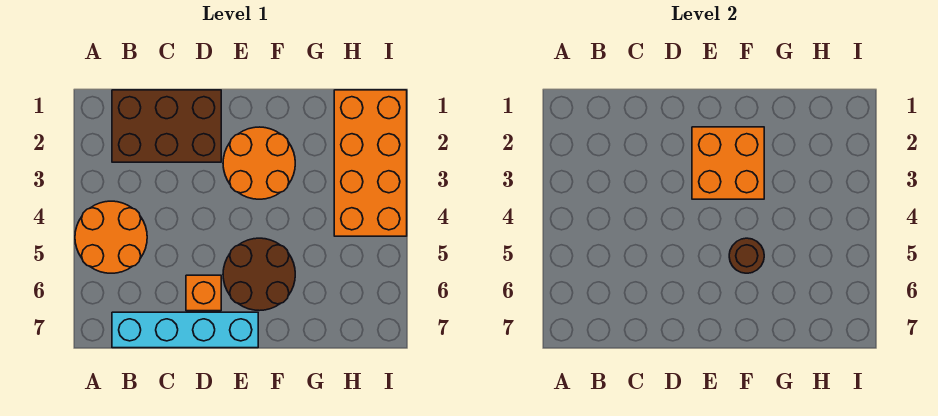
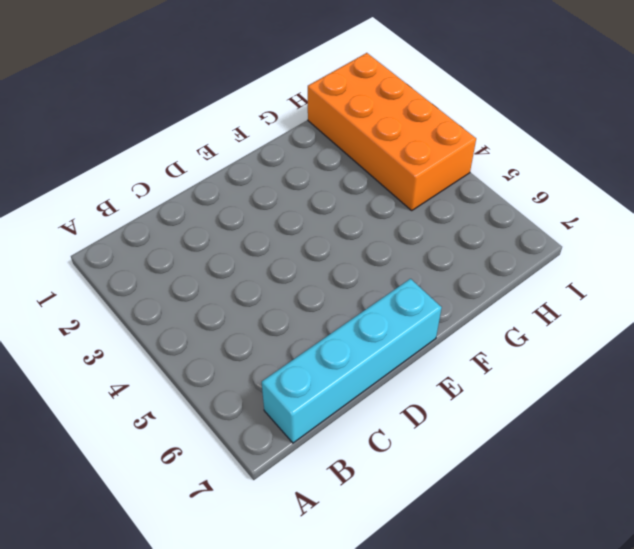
none -> orange round brick A4:B5 level 1
none -> brown brick B1:D2 level 1

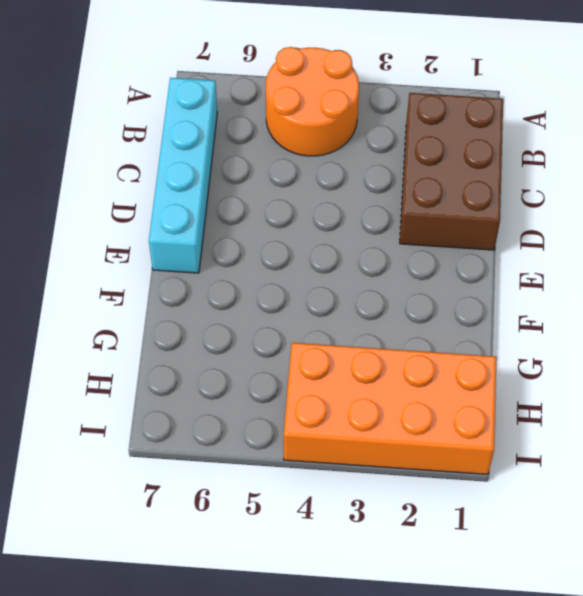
none -> orange brick D6 level 1
none -> orange round brick E2:F3 level 1

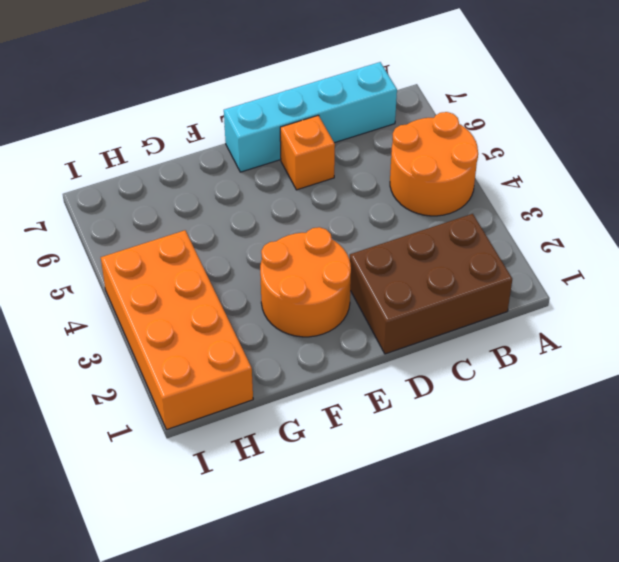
none -> brown round brick E5:F6 level 1
none -> orange brick E2:F3 level 2

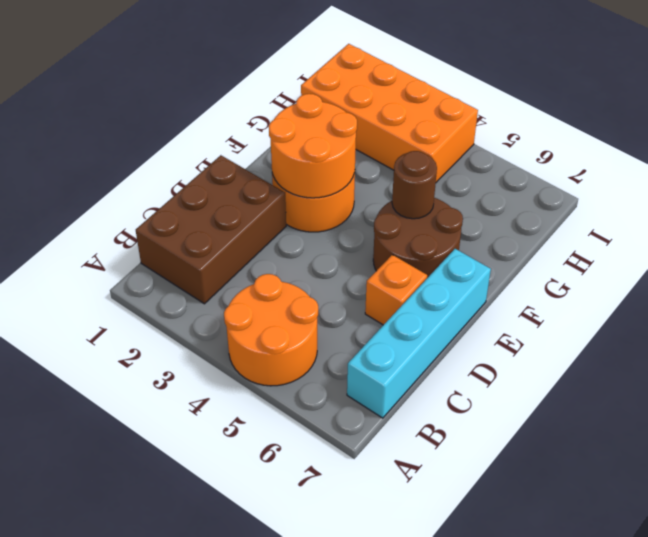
orange round brick E2:F3 level 2 -> orange brick E2:F3 level 2

